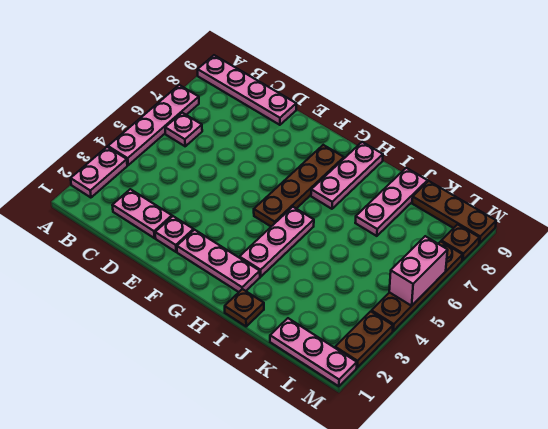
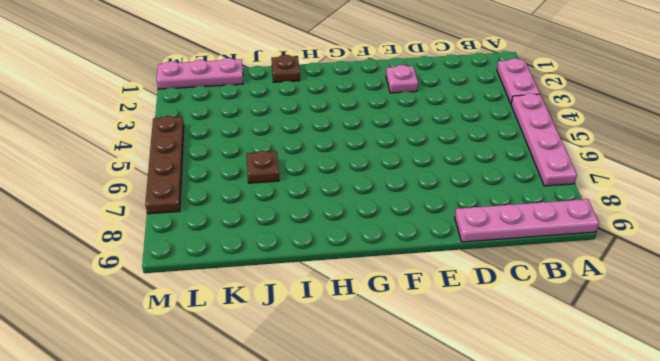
brown plate J6 level 1 -> brown plate M8 level 1
none -> pink plate B6 level 1
none -> pink plate C2:D2 level 1
none -> pink plate F2:H2 level 1

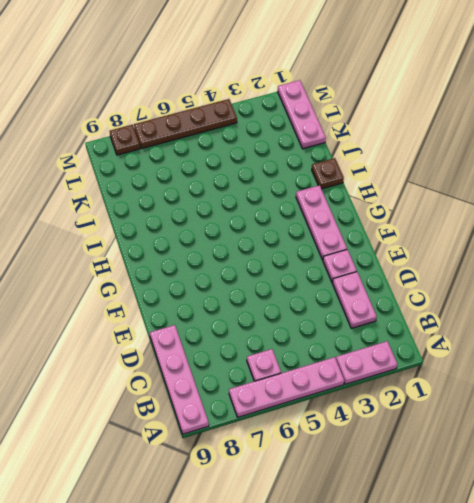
none -> brown plate G5:G8 level 1
none -> pink plate H3:H5 level 1
none -> pink plate H7:H9 level 1

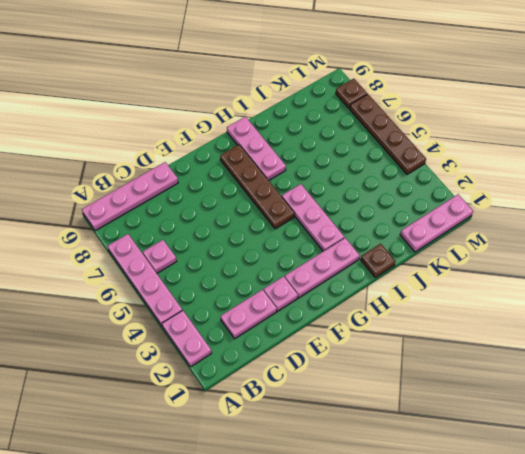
none -> pink plate J7:J9 level 1
none -> brown plate K9:M9 level 1
none -> brown plate M2:M3 level 1

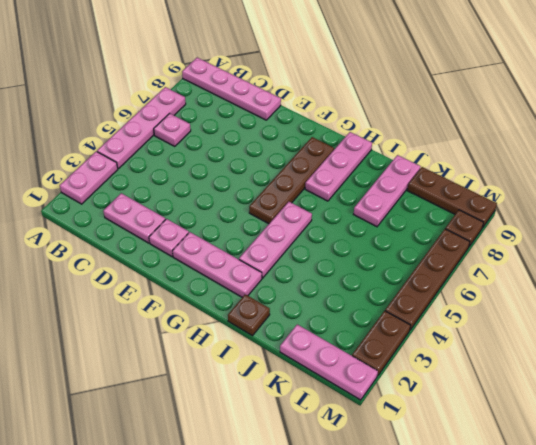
none -> pink brick M5:M6 level 2

